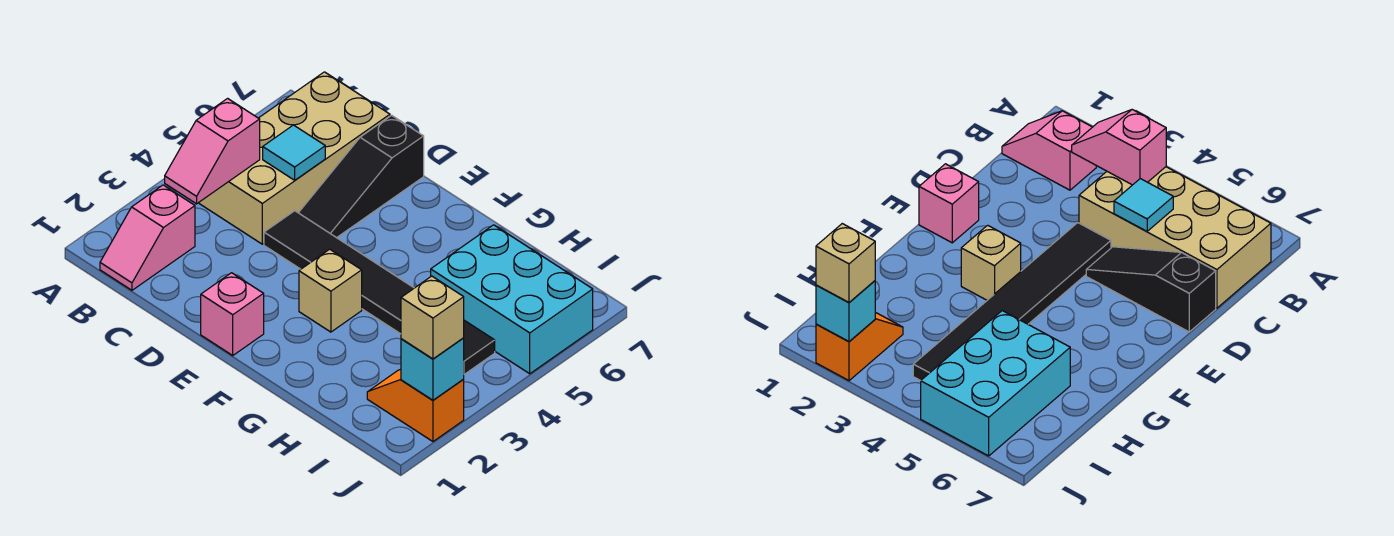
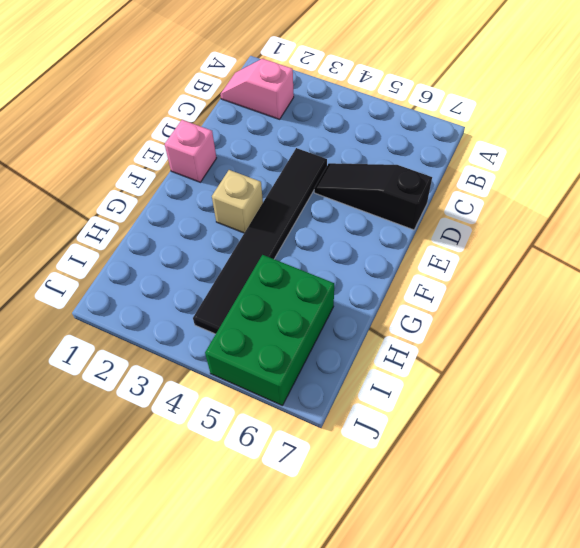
green brick H5:J6 level 1 -> cyan brick H5:J6 level 1
none -> tan brick B4:C7 level 1
none -> orange slope I2:J2 level 1 top J
none -> pink slope B3:B4 level 2 top 4

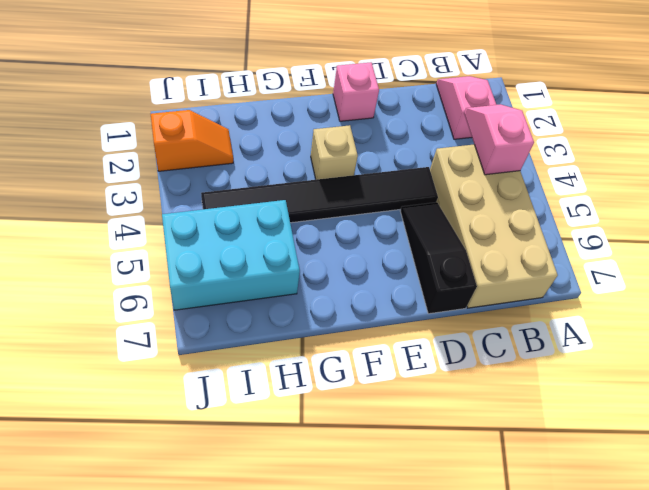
none -> cyan tile C5 level 2
none -> cyan brick J2 level 2
none -> tan brick J2 level 3

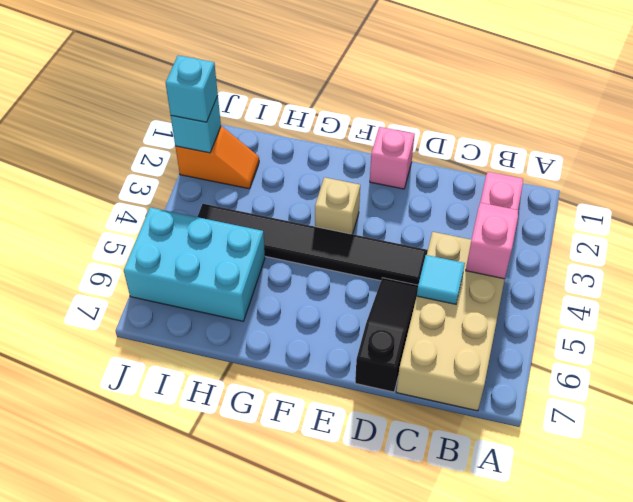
cyan brick J2 level 3 -> tan brick J2 level 3

